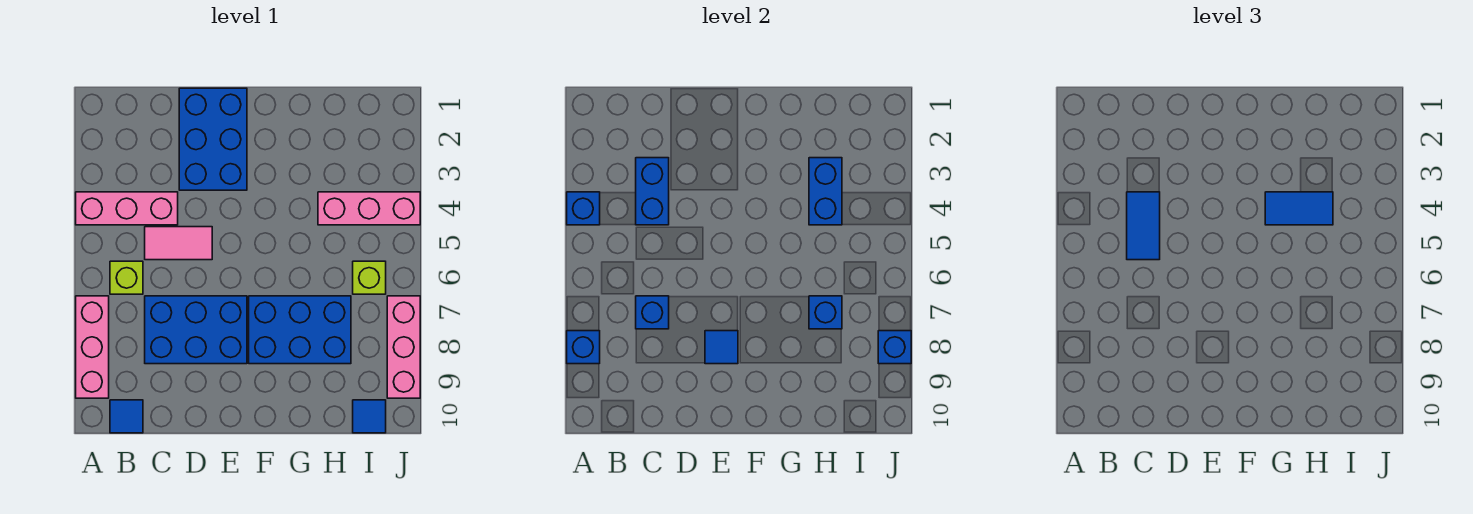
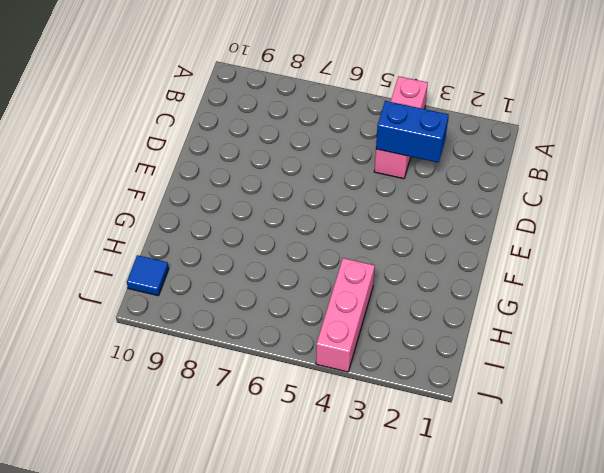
none -> pink brick A7:A9 level 1
none -> lime brick B6 level 1
none -> blue tile B10 level 1

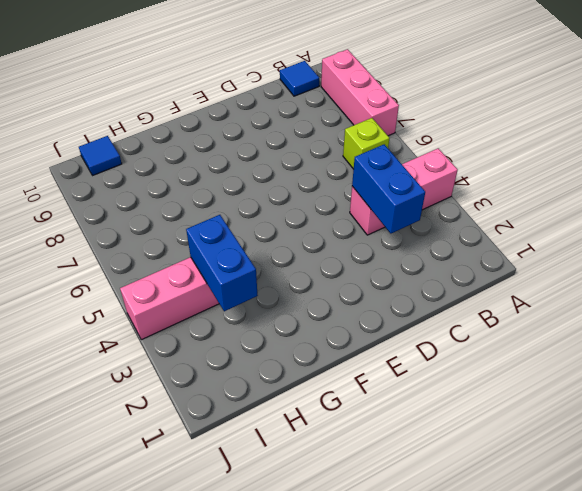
none -> pink tile C5:D5 level 1
none -> blue brick C7:E8 level 1
none -> blue brick D1:E3 level 1

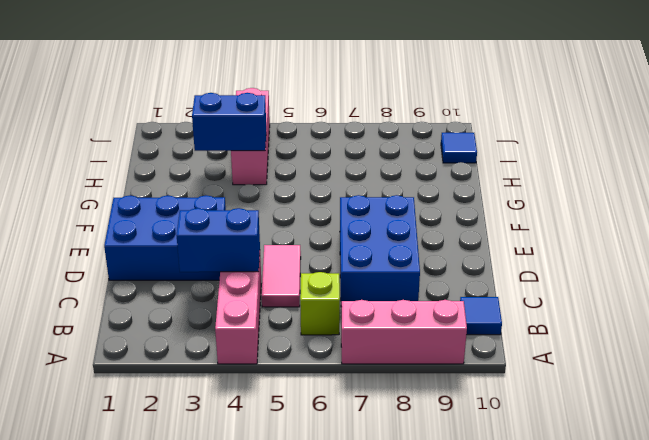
none -> blue brick F7:H8 level 1
none -> lime brick I6 level 1
none -> pink brick J7:J9 level 1

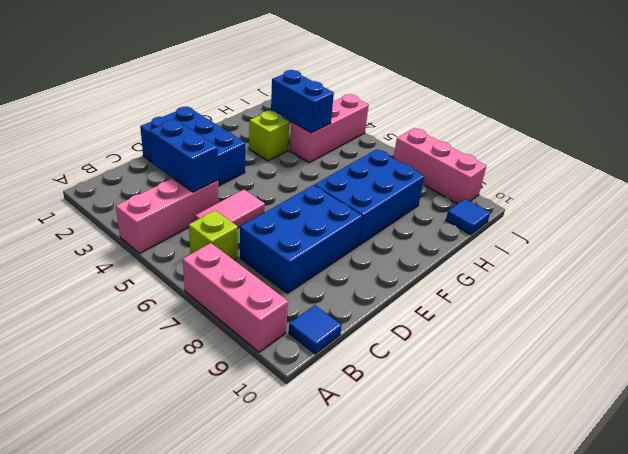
lime brick G3 level 1 -> lime brick I6 level 1
none -> blue brick A4 level 2
none -> blue brick A8 level 2
none -> blue brick C7 level 2

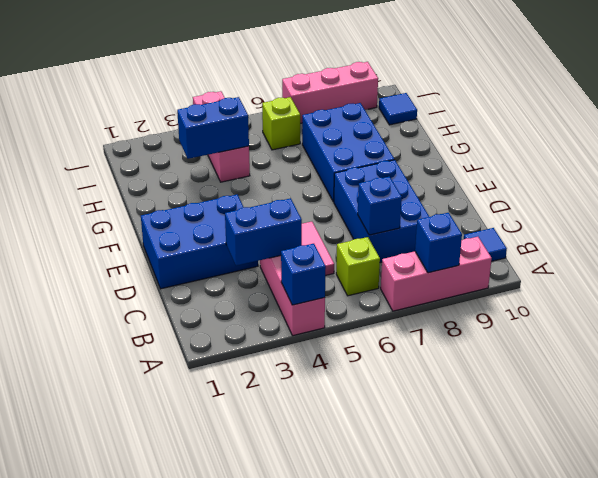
none -> blue tile E8 level 2
none -> blue brick H7 level 2
none -> blue brick J8 level 2

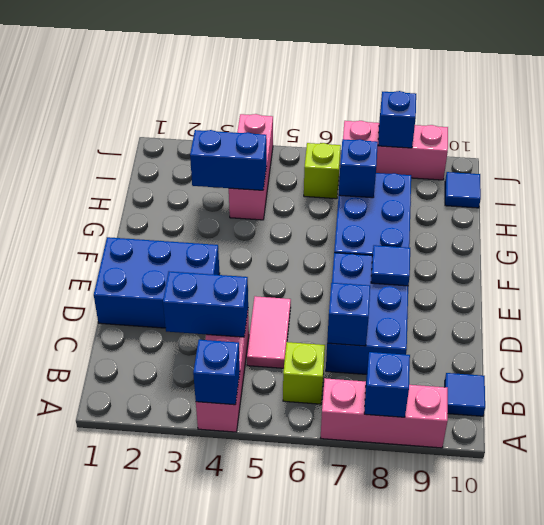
none -> blue tile C4:C5 level 3
none -> blue tile G4:H4 level 3

